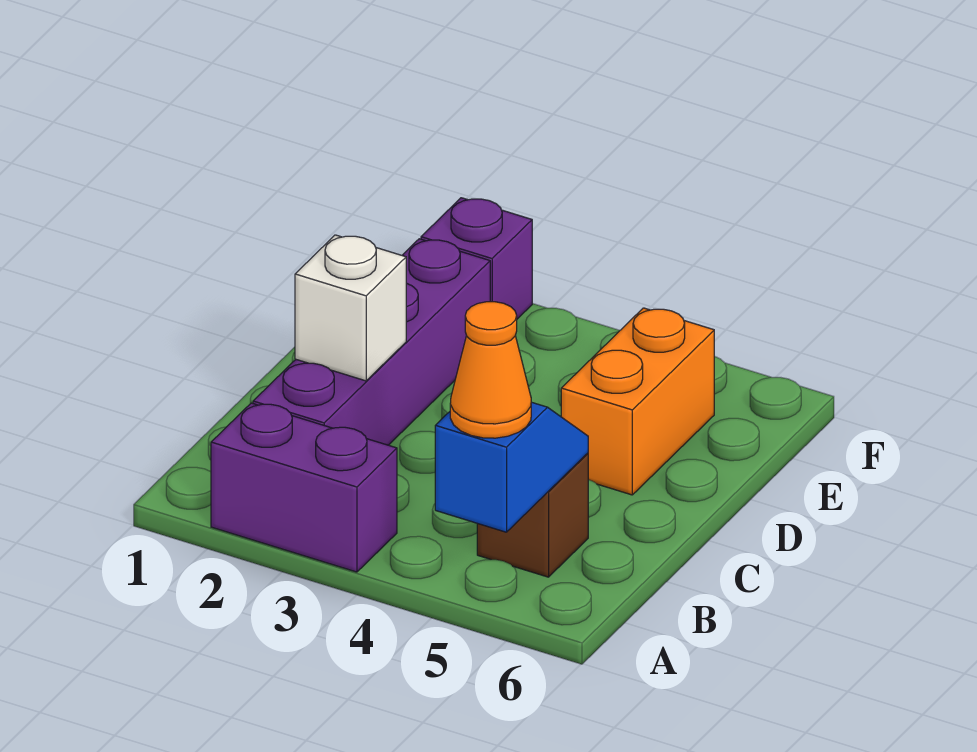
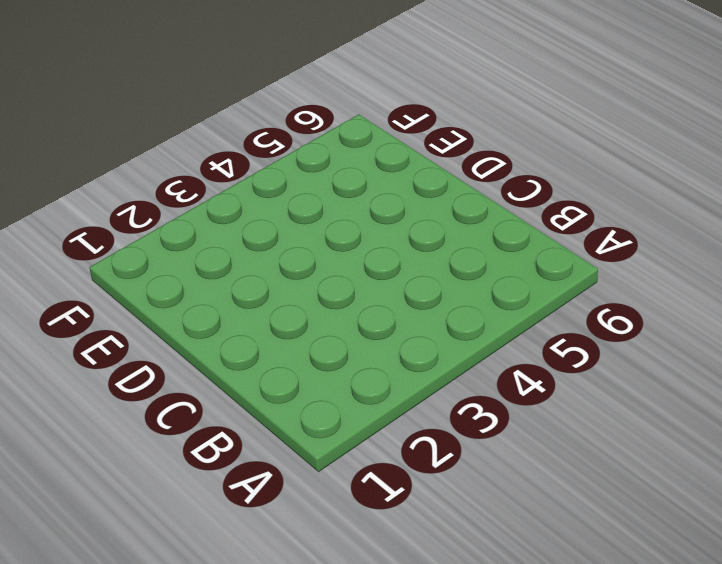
none -> purple brick A2:A3 level 1
none -> purple brick B2:E2 level 1

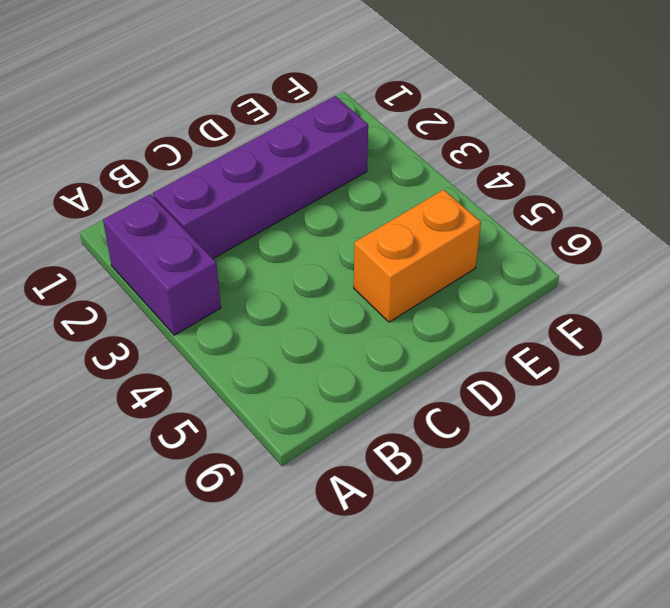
none -> brown brick B5 level 1
none -> purple brick F2 level 1

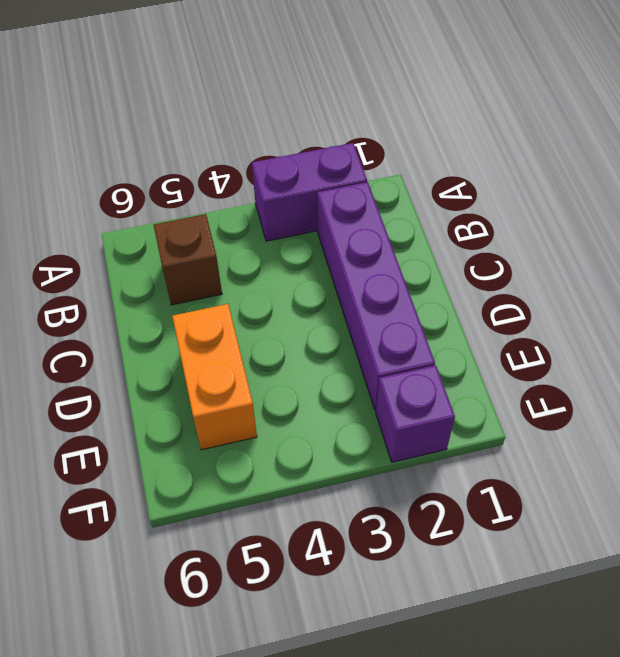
none -> blue slope A5:B5 level 2 top A
none -> white brick C2 level 2

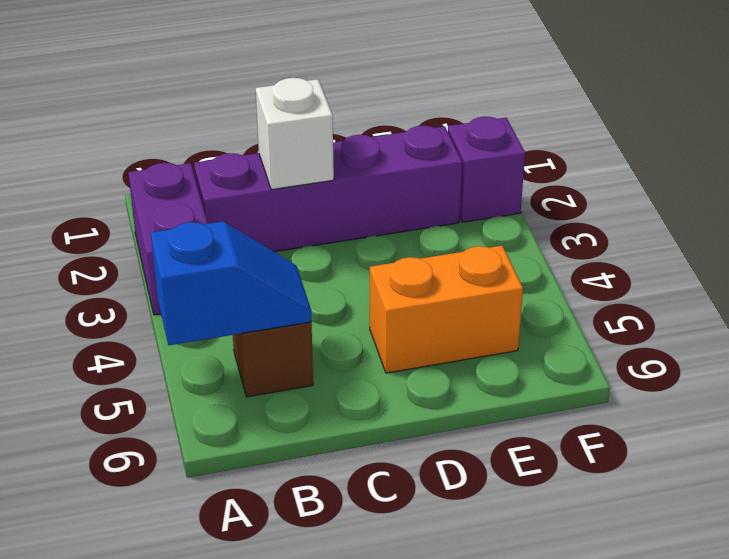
none -> orange cone A5 level 3

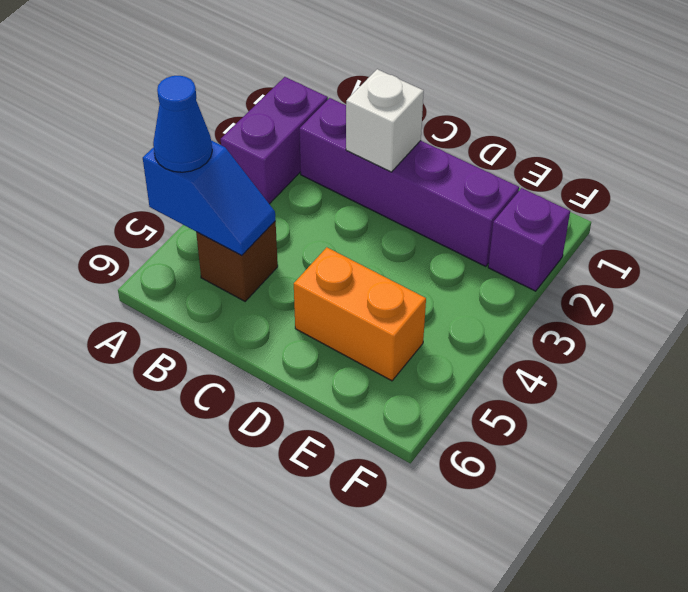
blue cone A5 level 3 -> orange cone A5 level 3

